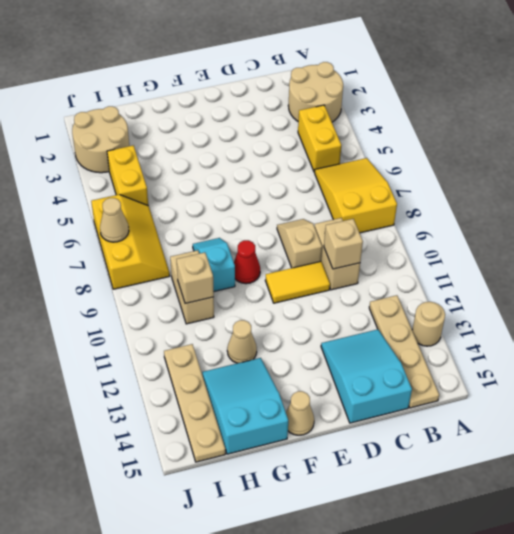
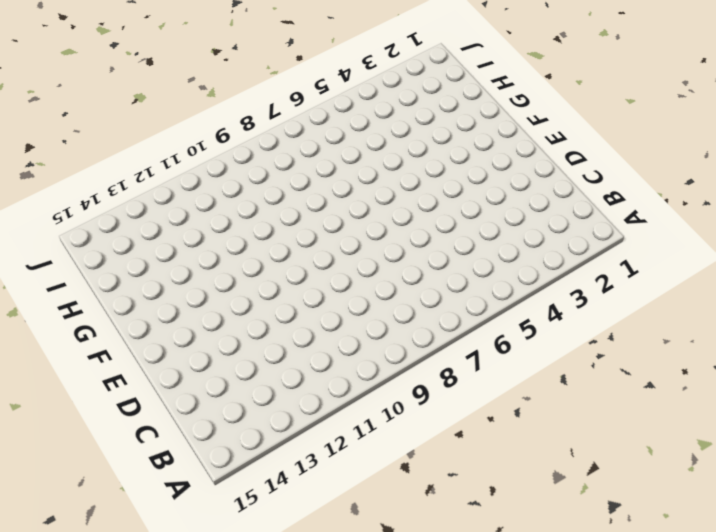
none -> tan round brick A2:B3 level 1
none -> yellow slope A6:B8 level 1 top 8
none -> tan round brick A13 level 1

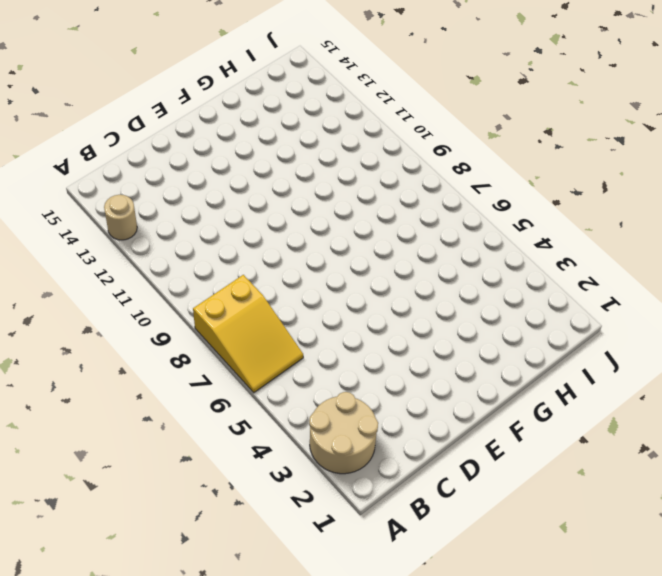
none -> yellow brick B4:B5 level 1
none -> tan plate B12:B15 level 1
none -> tan brick C9:C10 level 1

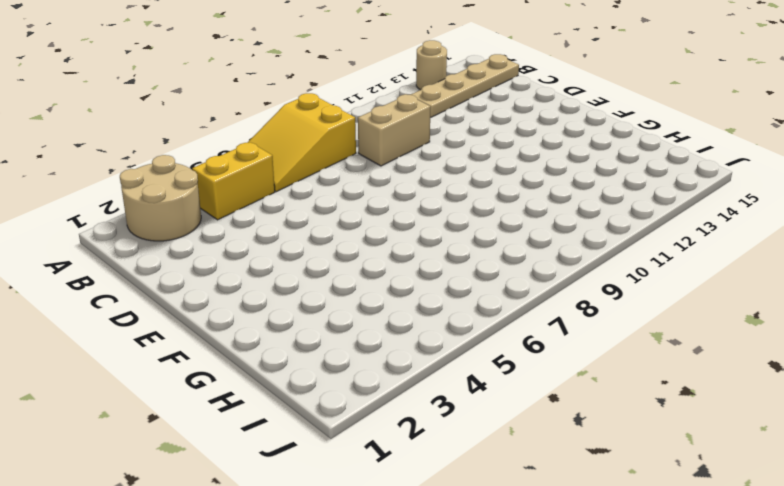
none -> cyan slope C13:D15 level 1 top 15
none -> tan slope D8:D9 level 1 top 9
none -> yellow tile D10:E10 level 1

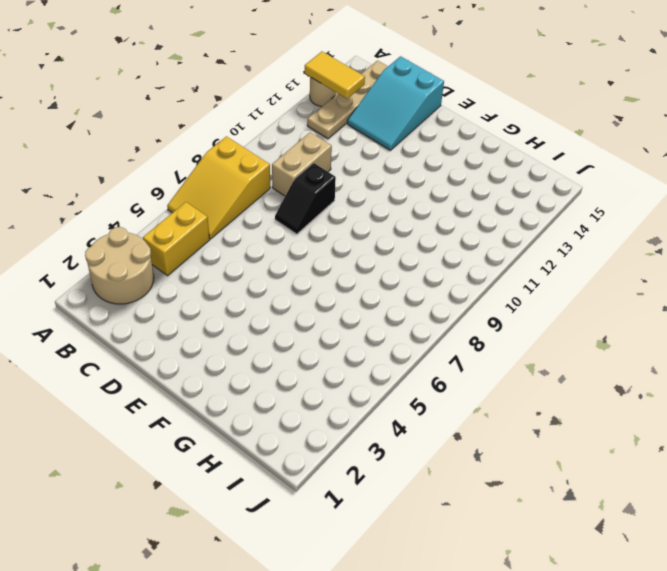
yellow tile A13:B13 level 2 -> yellow tile D10:E10 level 1
black slope D8:D9 level 1 top 9 -> tan slope D8:D9 level 1 top 9
none -> red cone F9 level 1
none -> tan cone F15 level 1
none -> cyan slope G8:G9 level 1 top 9

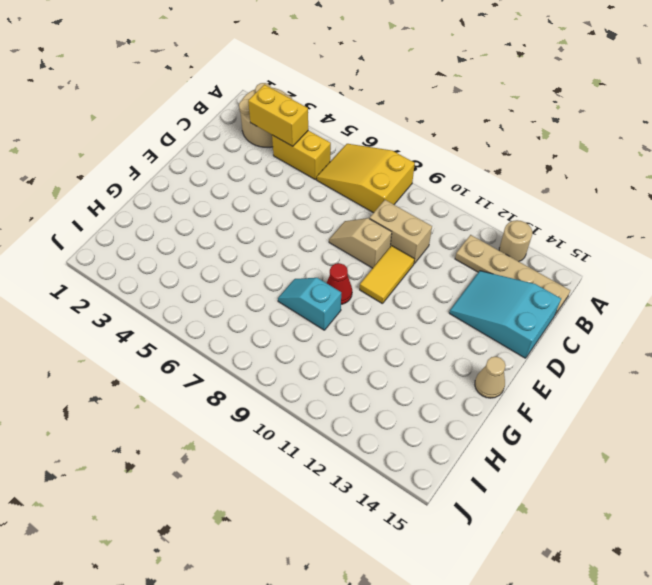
yellow brick B3:B4 level 2 -> yellow brick I4:I5 level 1
none -> tan cone G12 level 1
none -> cyan slope G13:H15 level 1 top 15
none -> tan brick H9:H10 level 1

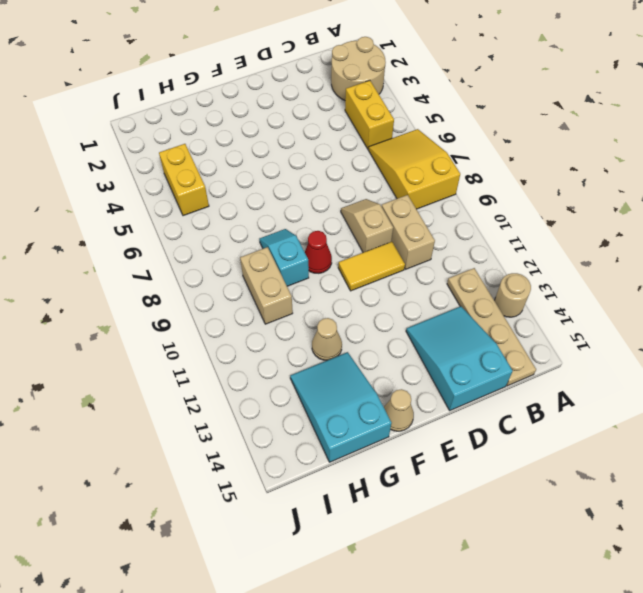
none -> tan round brick I2:J3 level 1
none -> yellow slope I6:J8 level 1 top J
none -> tan plate I12:I15 level 1

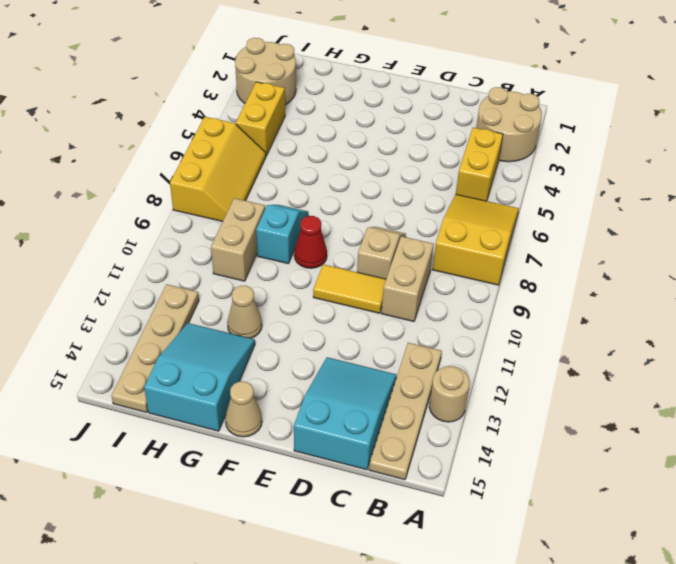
none -> tan brick C10 level 2
none -> tan brick H10 level 2
none -> tan cone J7 level 2

